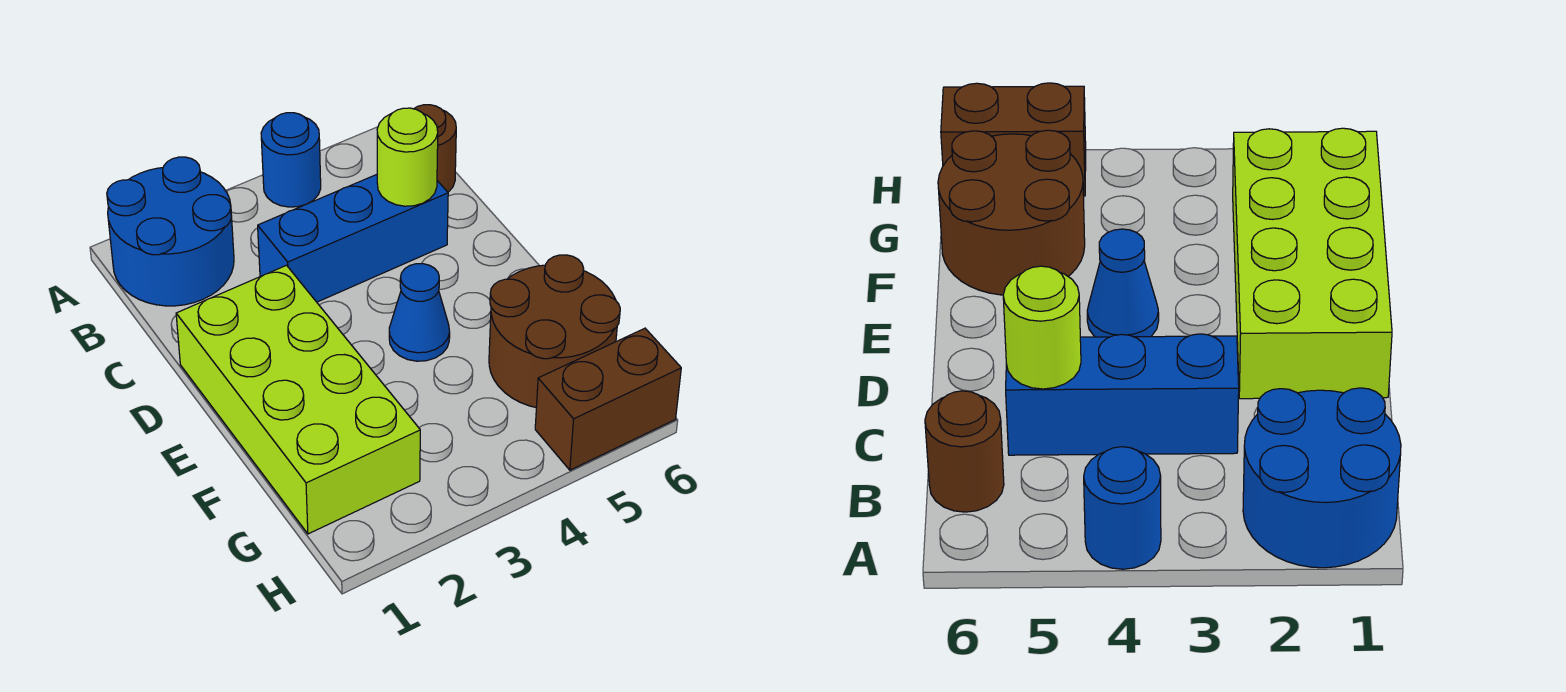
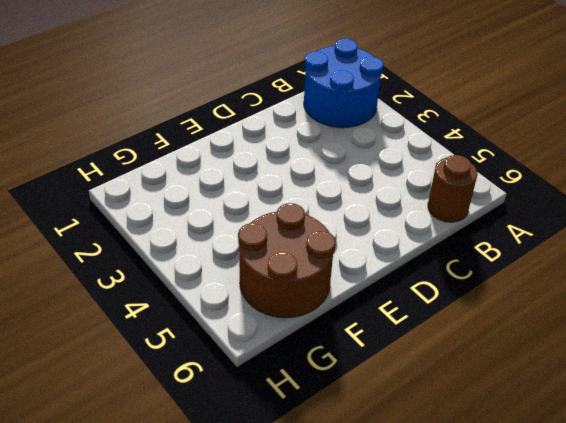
none -> blue round brick A4 level 1
none -> blue brick C3:C5 level 1

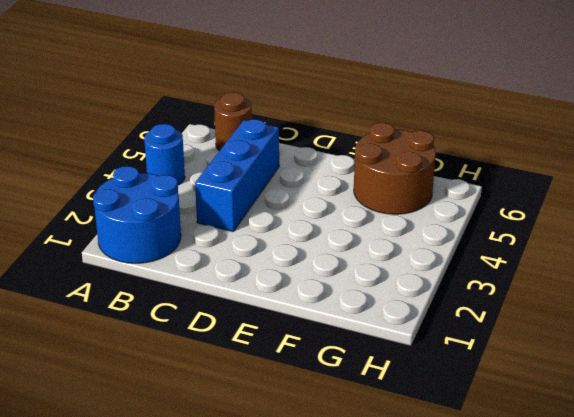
none -> lime brick D1:G2 level 1
none -> blue cone E4 level 1

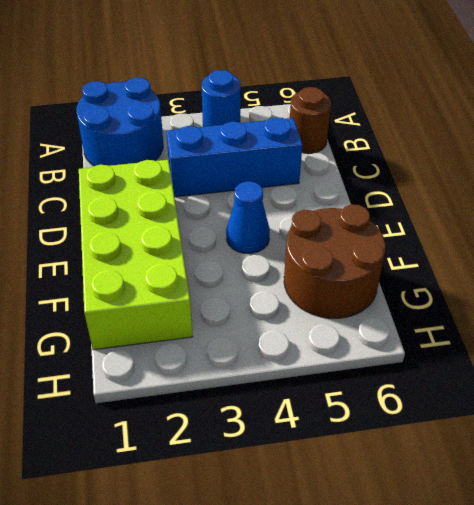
none -> brown brick H5:H6 level 1
none -> lime round brick C5 level 2

